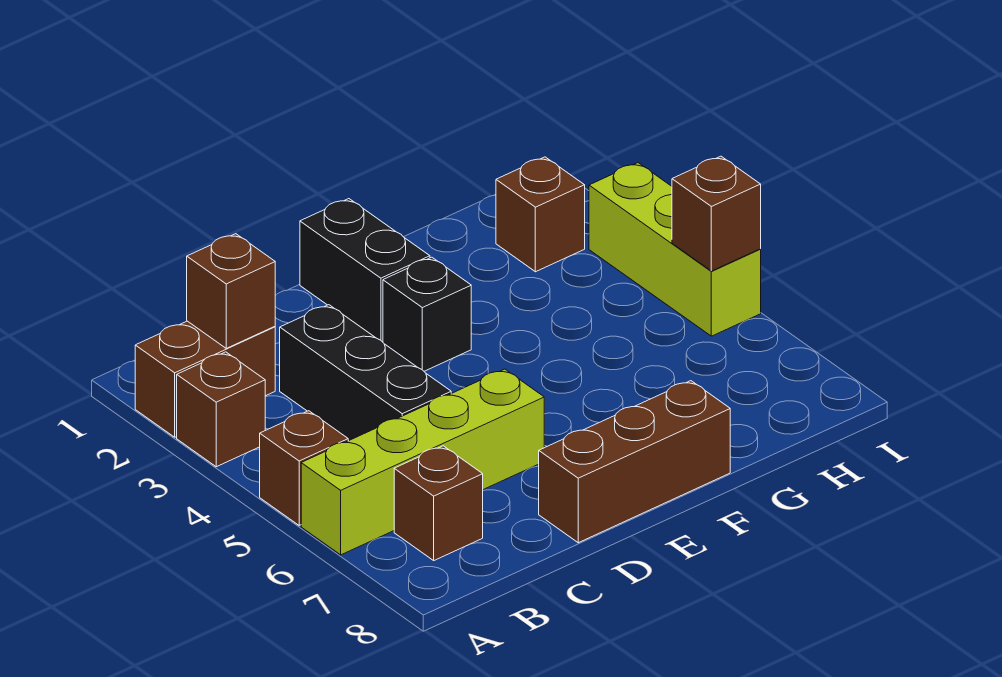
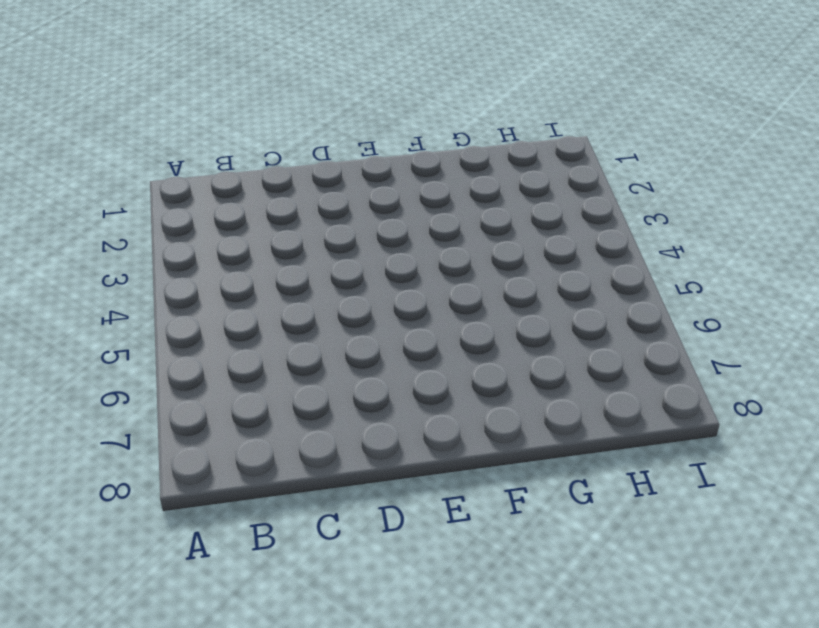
none -> brown brick A2:B2 level 1
none -> brown brick A3 level 1
none -> brown brick A5 level 1

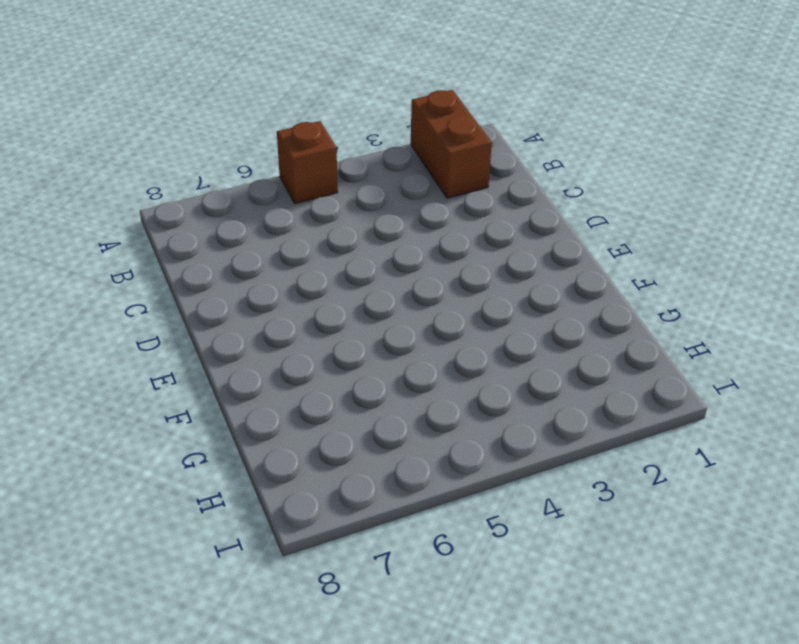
none -> brown brick A3 level 1
none -> lime brick A6:D6 level 1
none -> brown brick B7 level 1

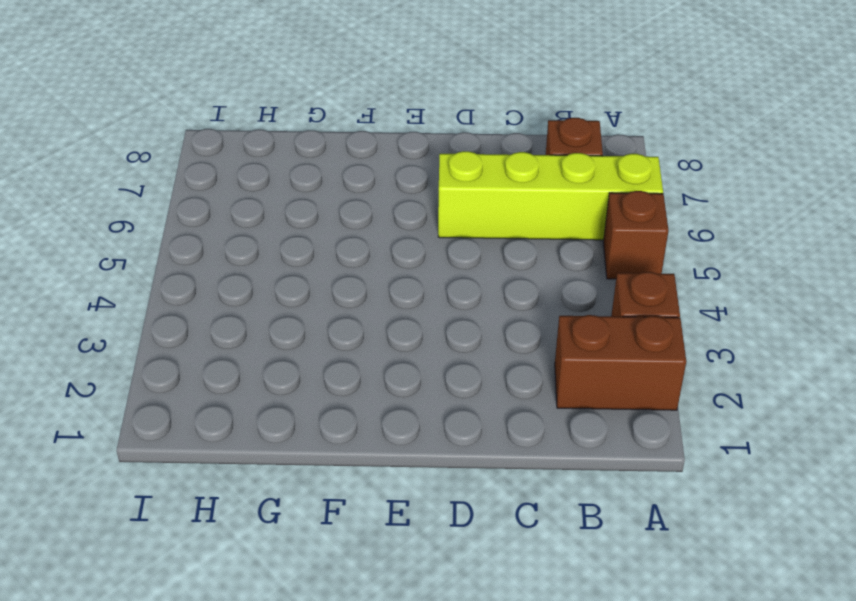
none -> black brick C3:C5 level 1
none -> brown brick D8:F8 level 1
none -> black brick E1:E2 level 1

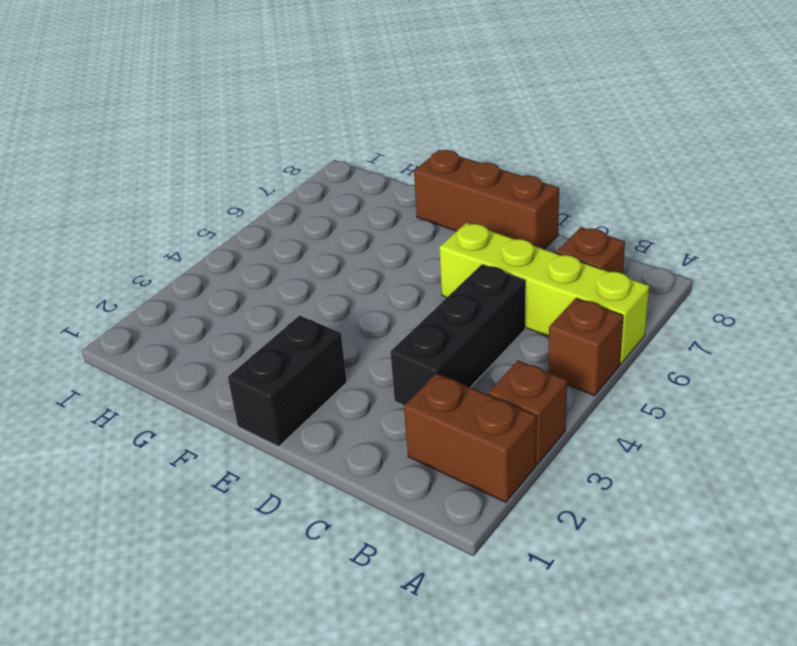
none -> black brick E3 level 1
none -> brown brick H2 level 1
none -> lime brick I3:I5 level 1

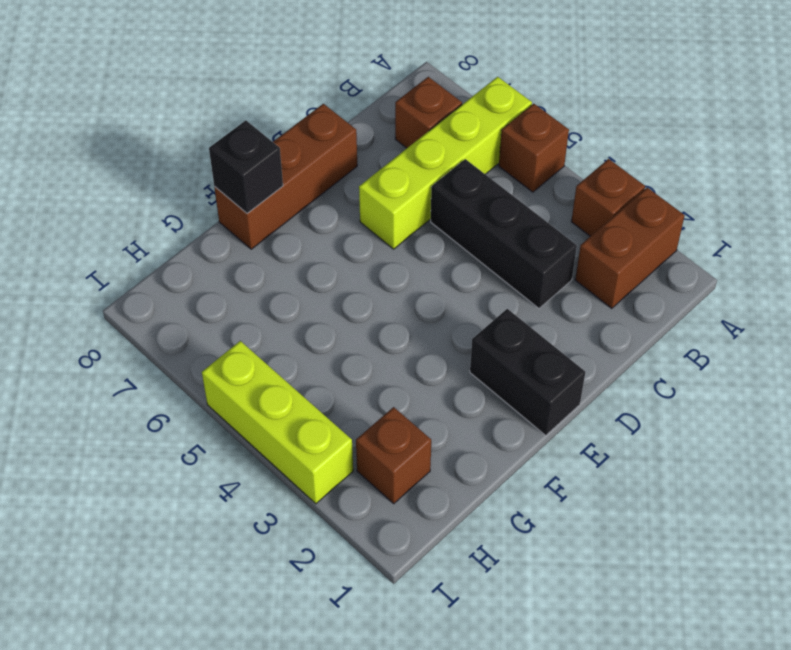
black brick F8 level 2 -> black brick E3 level 1
none -> brown brick B2 level 2
none -> brown brick I5 level 2

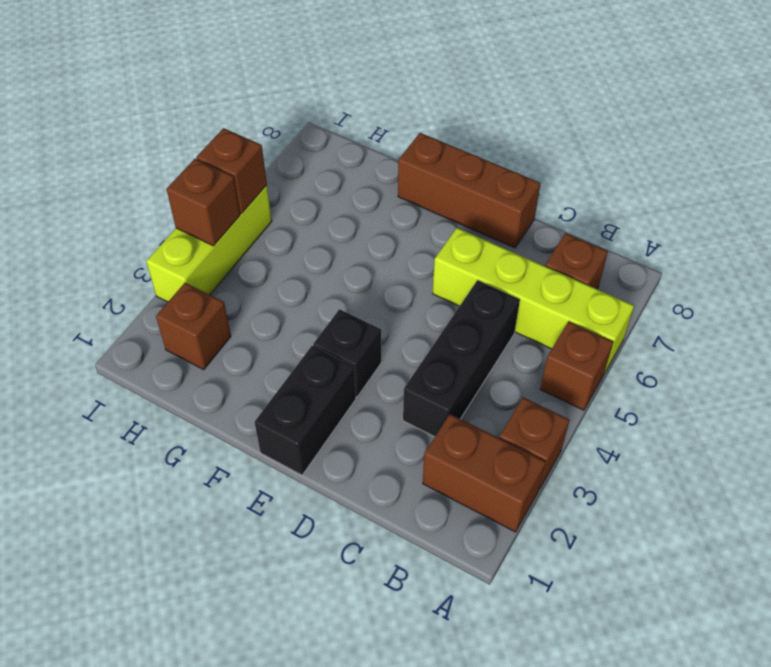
brown brick I4 level 2 -> brown brick B2 level 2

